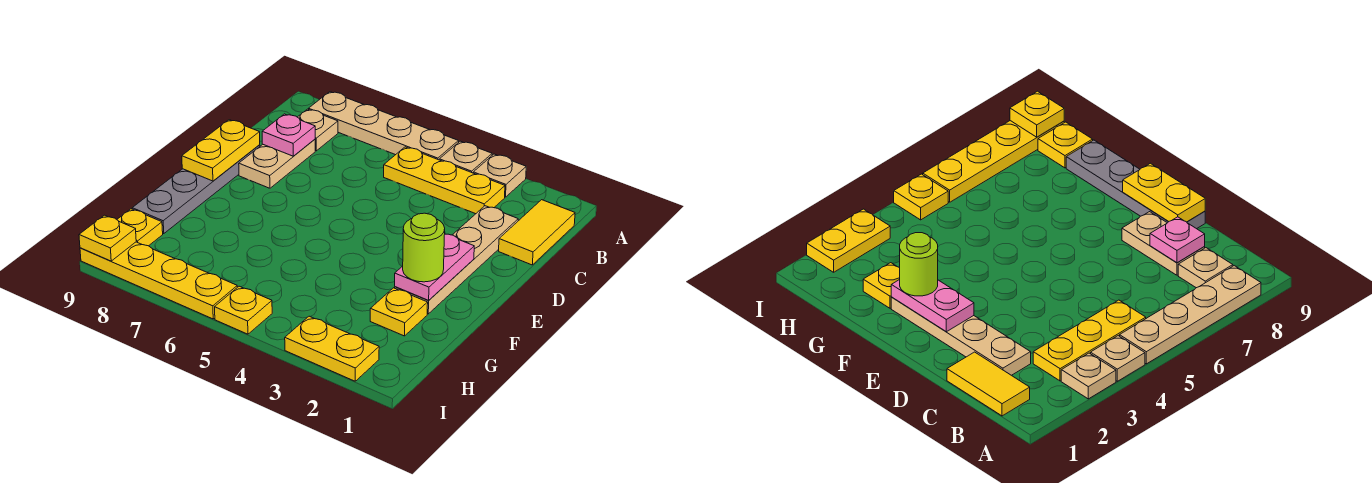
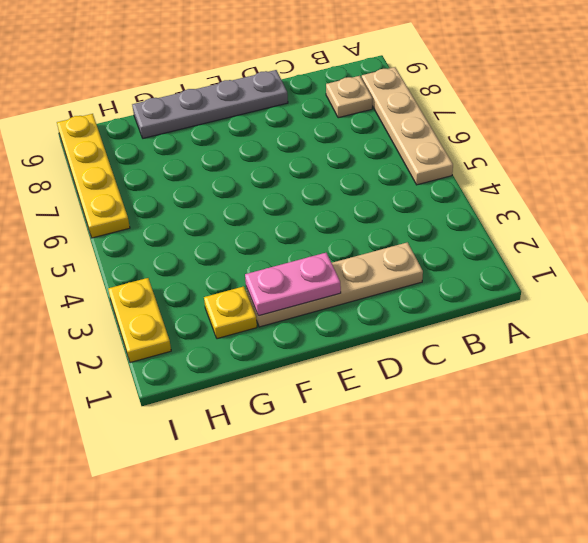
none -> tan plate A3 level 1
none -> tan plate A4 level 1
none -> yellow tile B1:C1 level 1

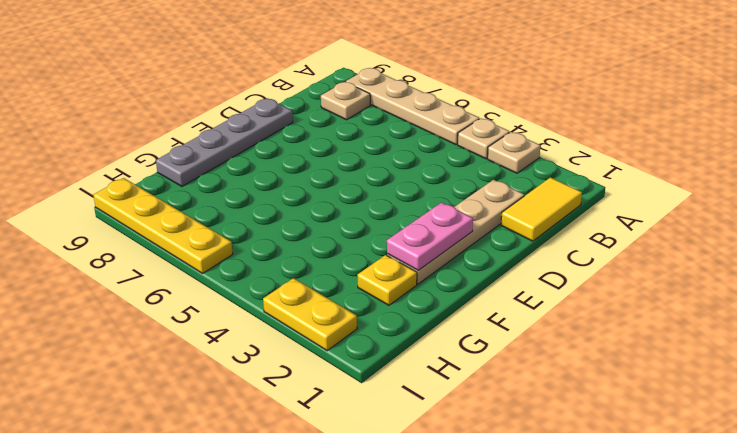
none -> yellow plate B3:B5 level 1
none -> tan plate C8:D8 level 1
none -> yellow plate H9 level 1

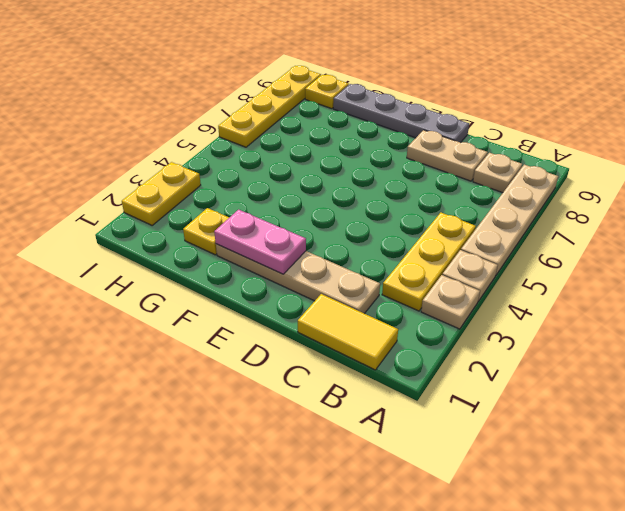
none -> yellow plate I5 level 1
none -> pink plate C8 level 2
none -> yellow plate D9:E9 level 2

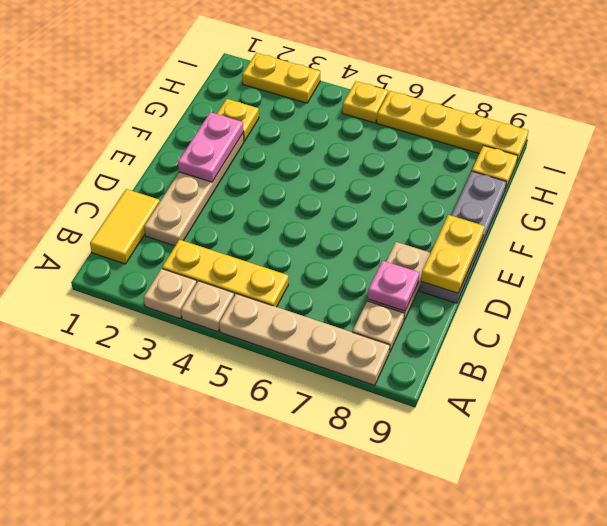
none -> yellow plate I9 level 2
none -> lime round brick F2 level 3

